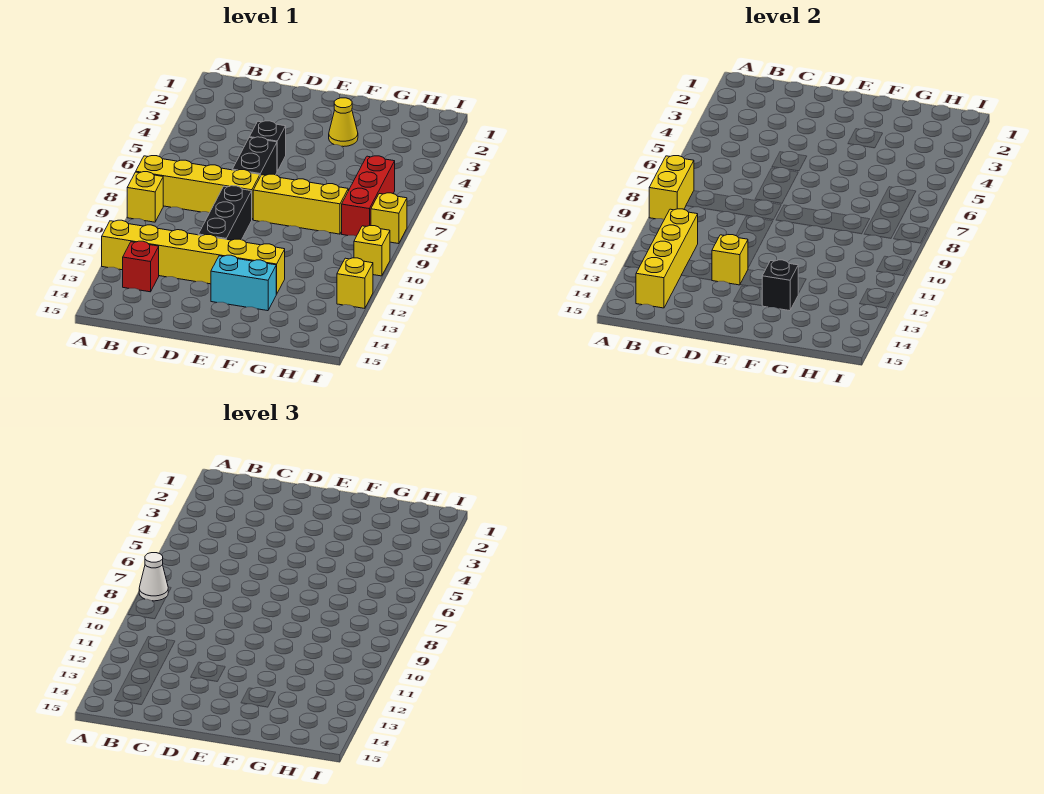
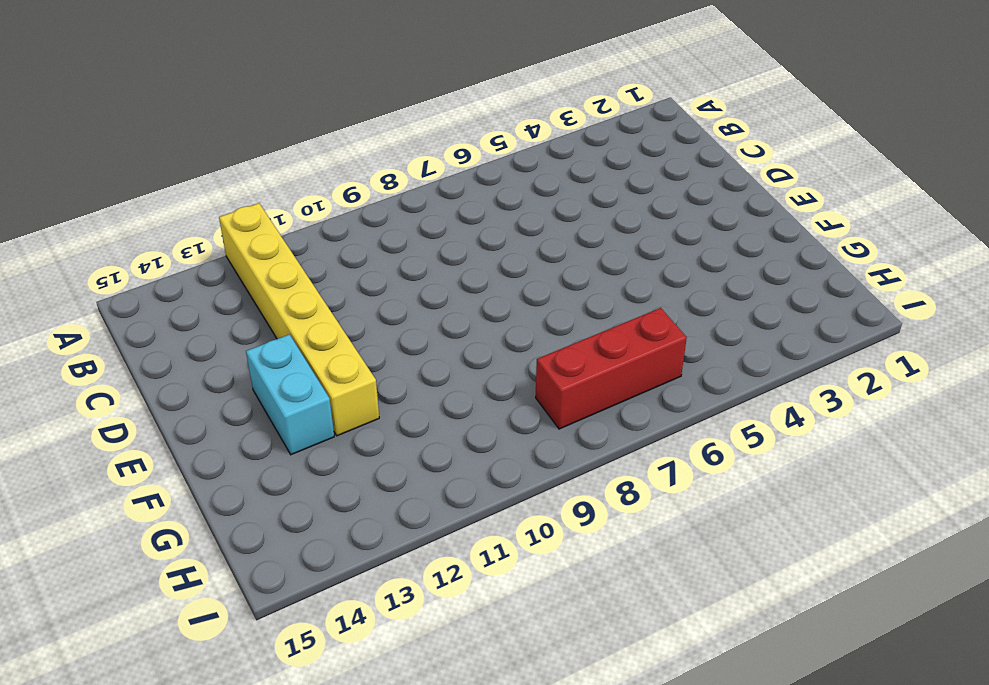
none -> yellow brick A8:D8 level 1
none -> yellow brick A9 level 1
none -> red brick B13 level 1

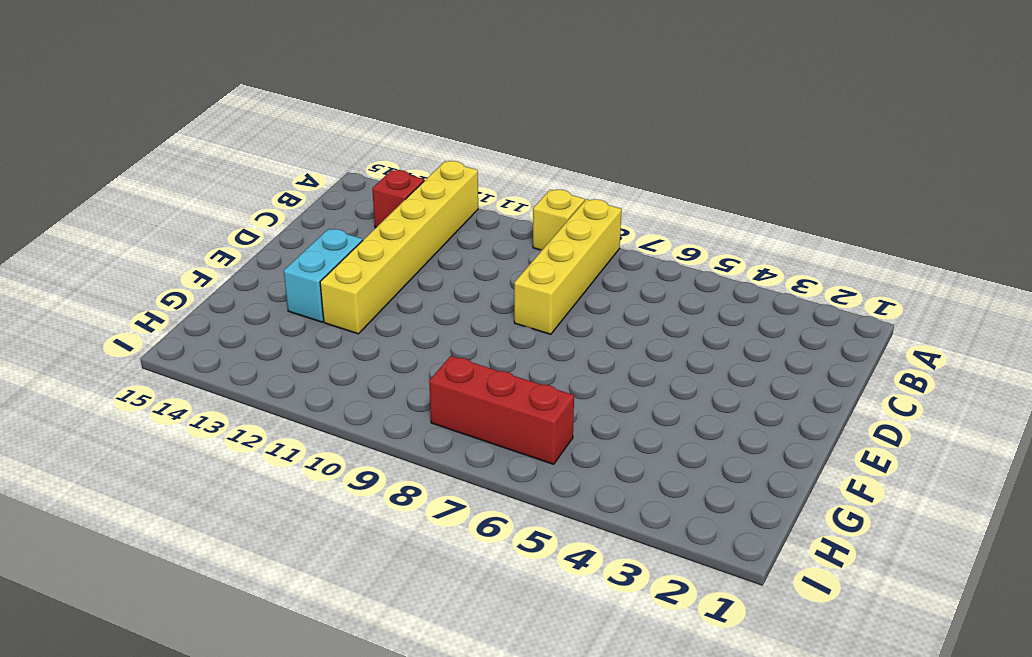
none -> black brick D5 level 1
none -> black brick D6:D7 level 1
none -> black brick D9:D11 level 1

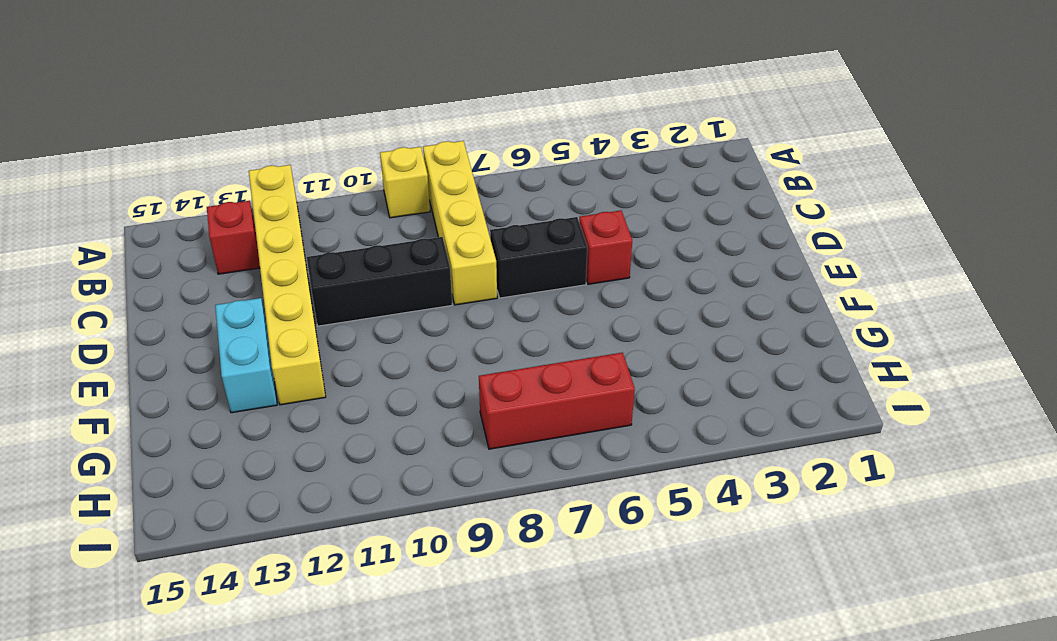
red brick D5 level 1 -> black brick D5 level 1
none -> yellow brick E8:G8 level 1
none -> yellow cone F3 level 1
none -> yellow brick I8 level 1

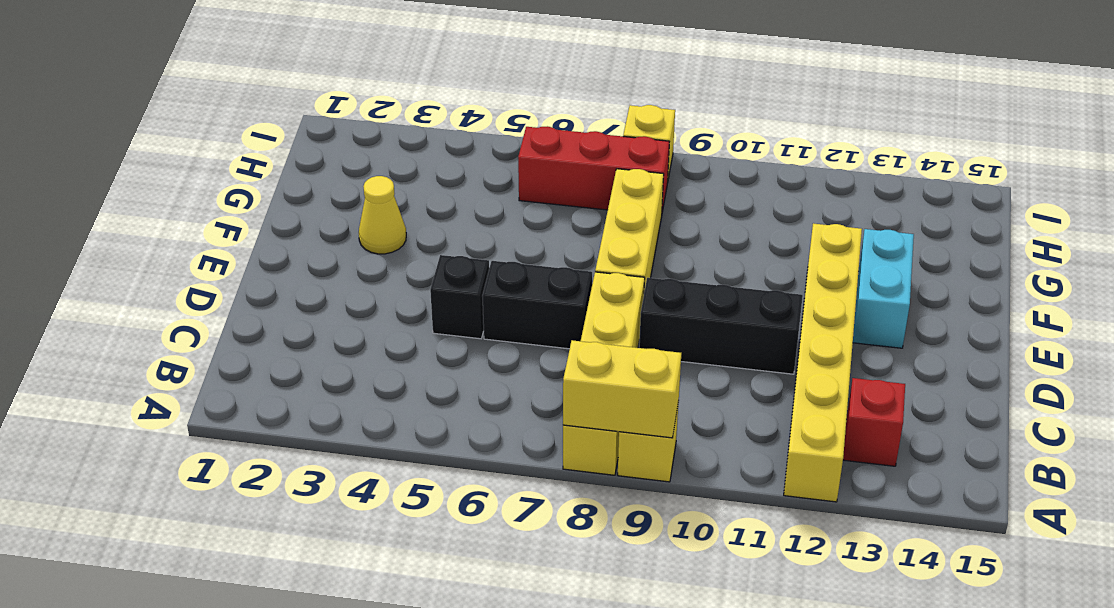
none -> yellow brick I10 level 1
none -> yellow brick I12 level 1
none -> yellow brick B11:B14 level 2

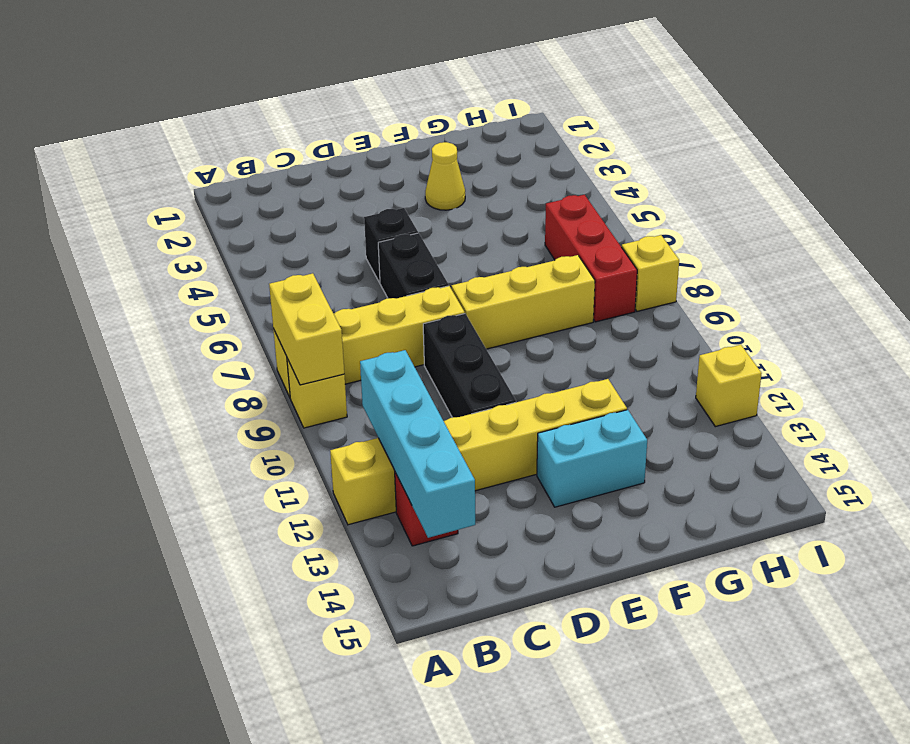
cyan brick B11:B14 level 2 -> yellow brick B11:B14 level 2
none -> yellow brick I10 level 1
none -> yellow brick D12 level 2
none -> black brick F13 level 2

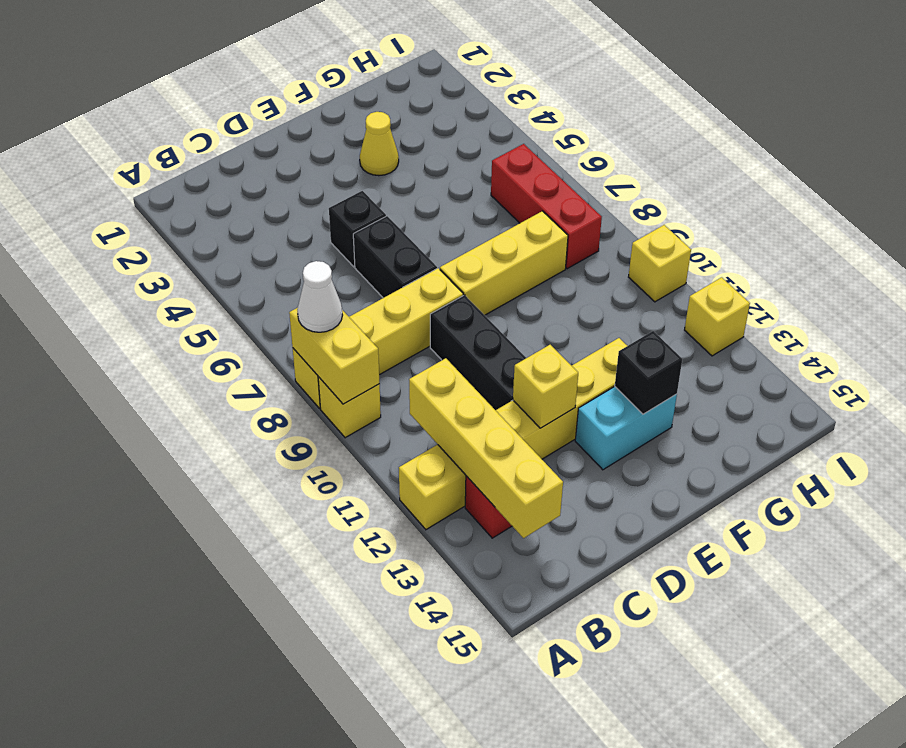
none -> yellow brick I8 level 1

